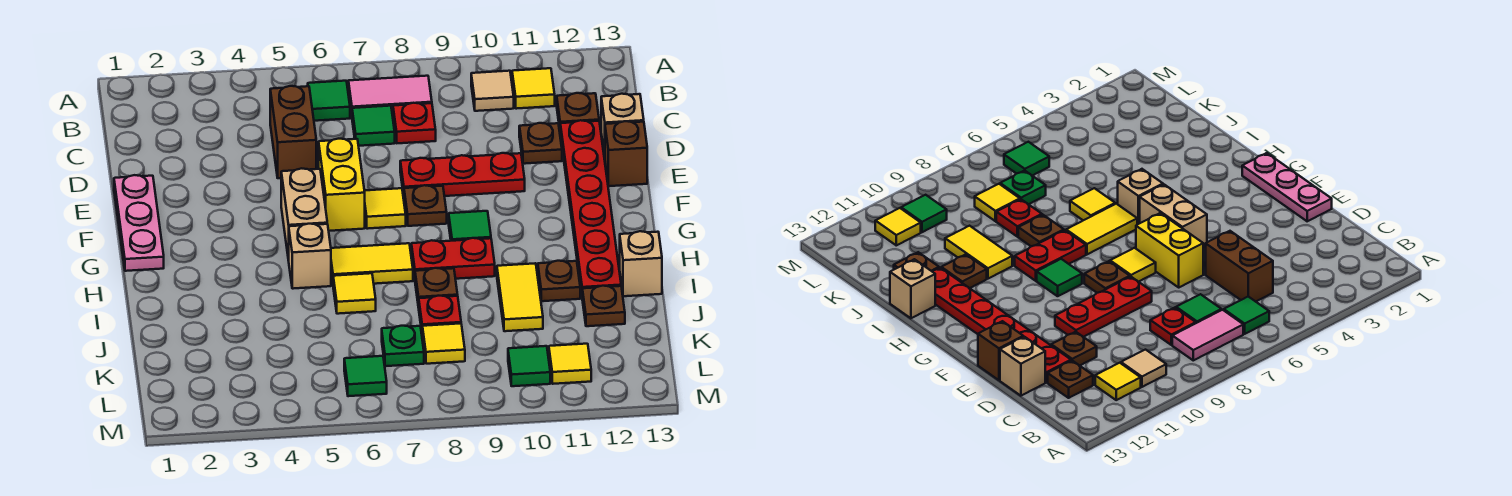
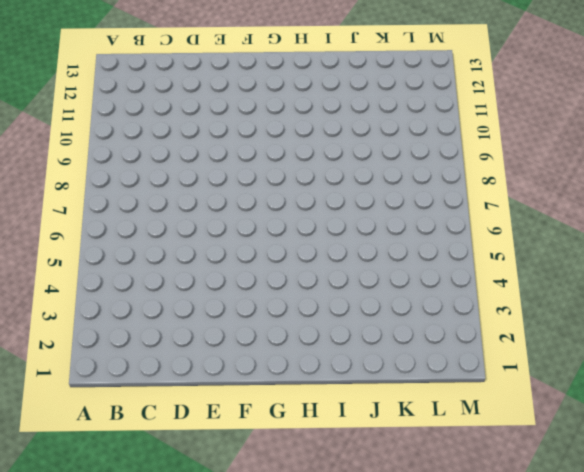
none -> green tile B6 level 1
none -> pink tile B7:B8 level 1
none -> tan tile B10 level 1
none -> yellow tile B11 level 1

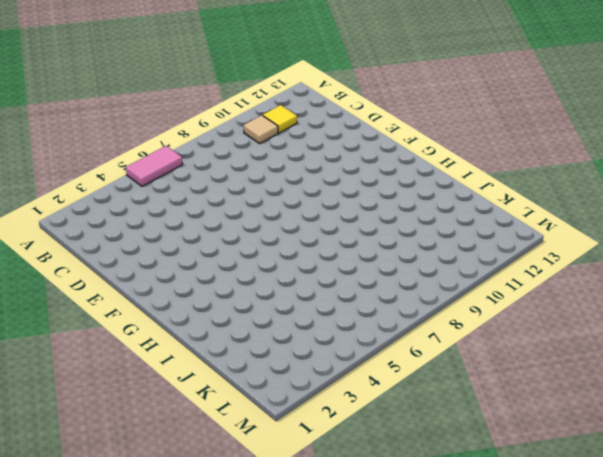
pink tile A5:A6 level 1 -> pink tile B7:B8 level 1
none -> green tile B6 level 1
none -> brown brick C5:D5 level 1
none -> green tile C7 level 1
none -> red plate C8 level 1

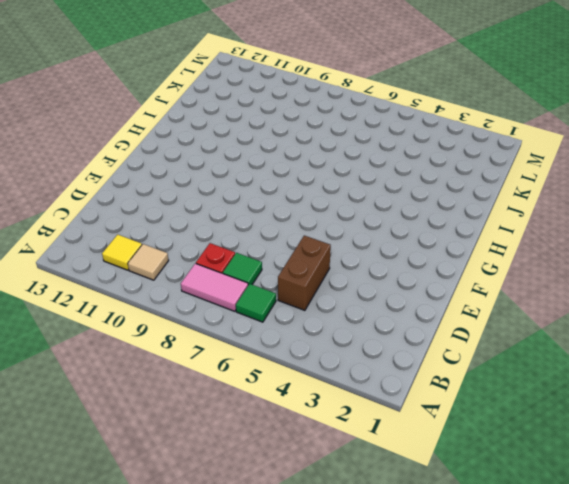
none -> brown plate C12 level 1
none -> brown plate D11 level 1
none -> red plate D12:I12 level 1
none -> tan brick D13 level 1

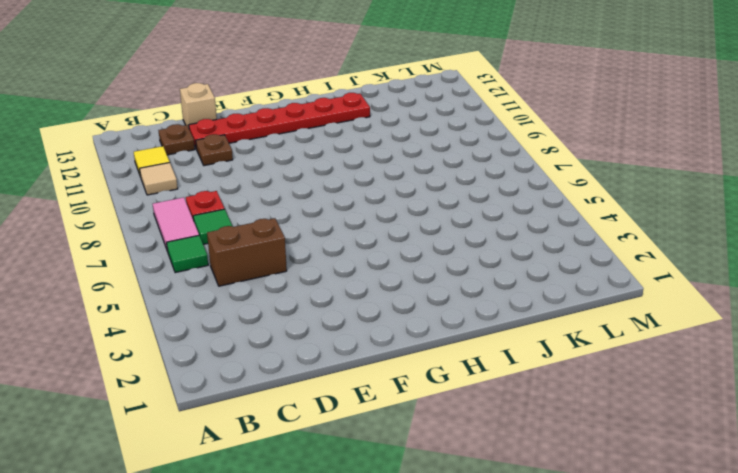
none -> pink plate E1:G1 level 1
none -> yellow brick E6:F6 level 1
none -> red plate E8:E10 level 1
none -> brown brick E13 level 1

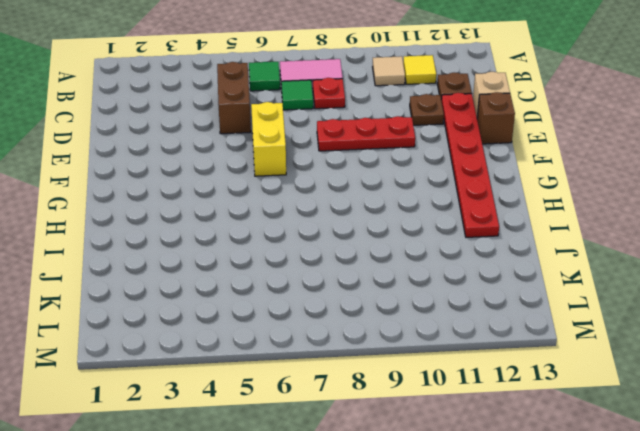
none -> pink plate E1:G1 level 1
none -> tan brick F5:G5 level 1
none -> yellow tile F7 level 1
none -> brown plate F8 level 1

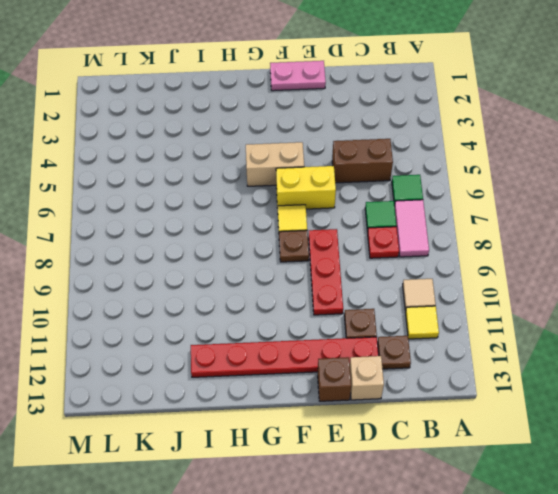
pink plate E1:F1 level 1 -> pink plate E1:G1 level 1
none -> green tile G9 level 1
none -> tan brick H5 level 1
none -> yellow tile H6:H7 level 1
none -> red plate H8:H9 level 1

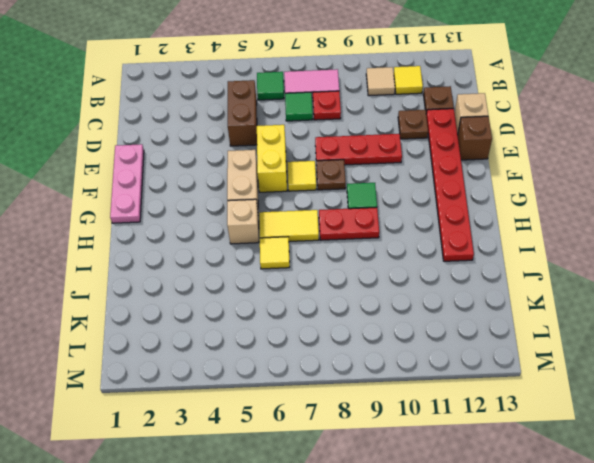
none -> brown plate I8 level 1
none -> yellow tile I10:J10 level 1
none -> brown plate I11 level 1
none -> tan brick I13 level 1

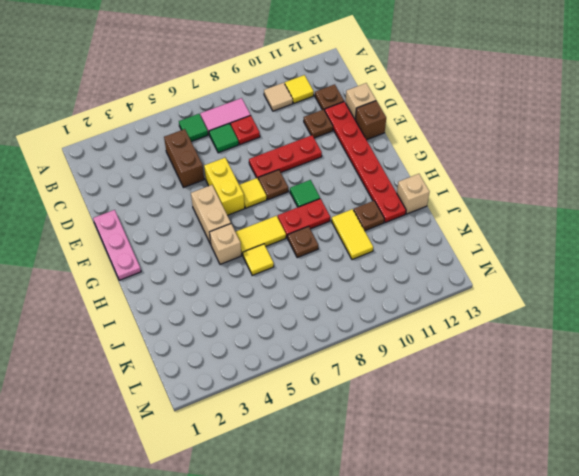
none -> red plate J8 level 1
none -> brown plate J12 level 1
none -> green plate K7 level 1
none -> yellow tile K8 level 1

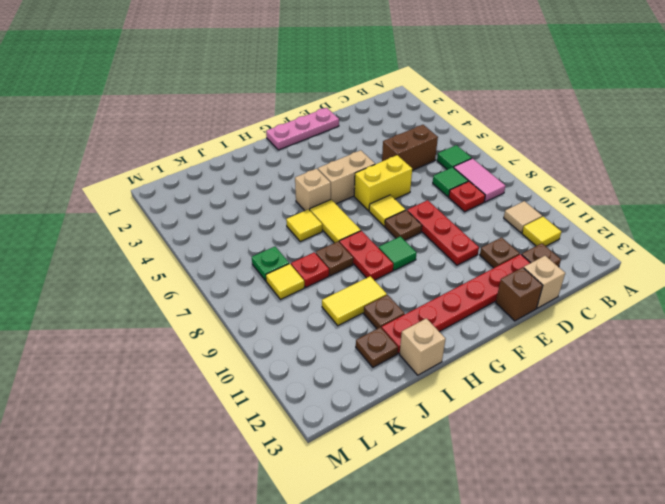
none -> green tile L6 level 1
none -> green tile L10 level 1
none -> yellow tile L11 level 1

